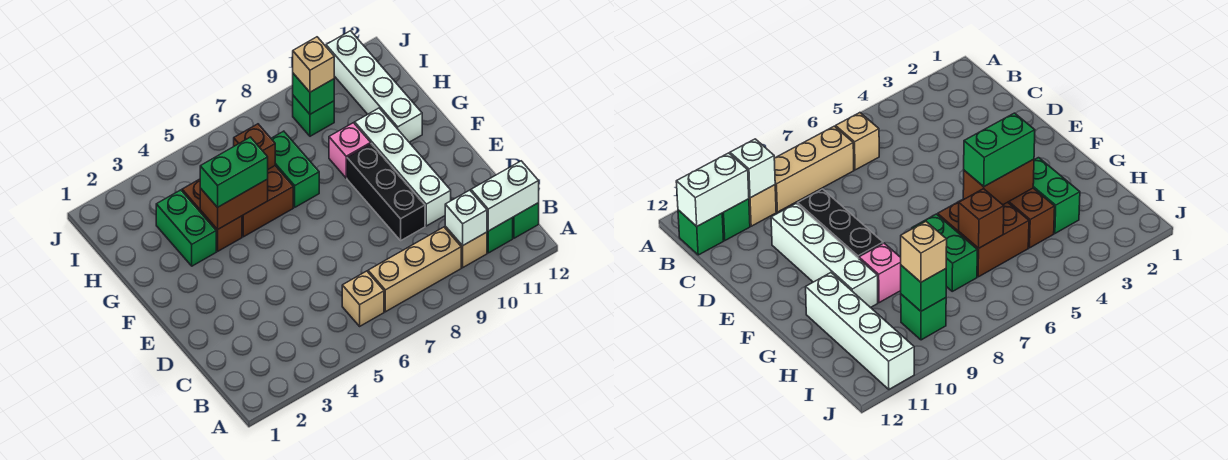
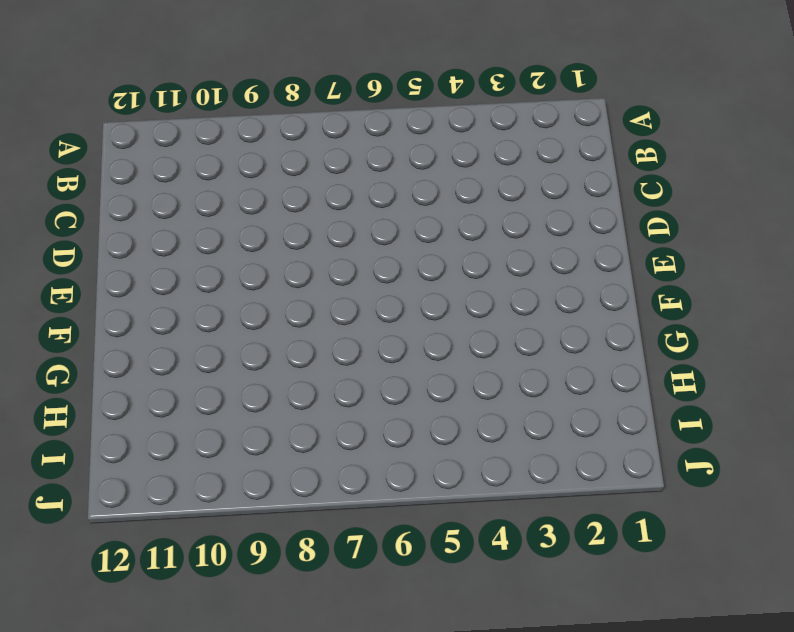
none -> tan brick B6 level 1
none -> tan brick B7:B9 level 1
none -> tan brick B10 level 1

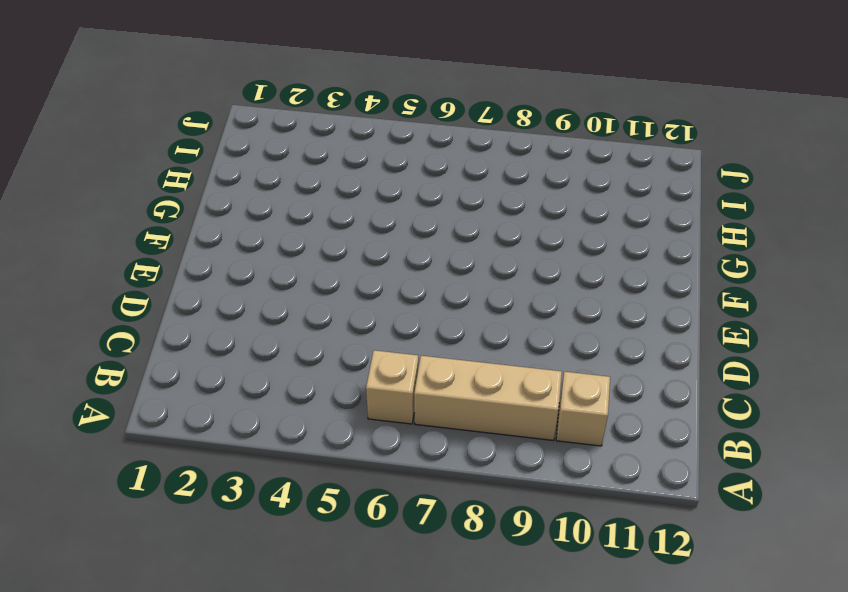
none -> green brick B11 level 1
none -> green brick B12 level 1
none -> black brick D9:F9 level 1

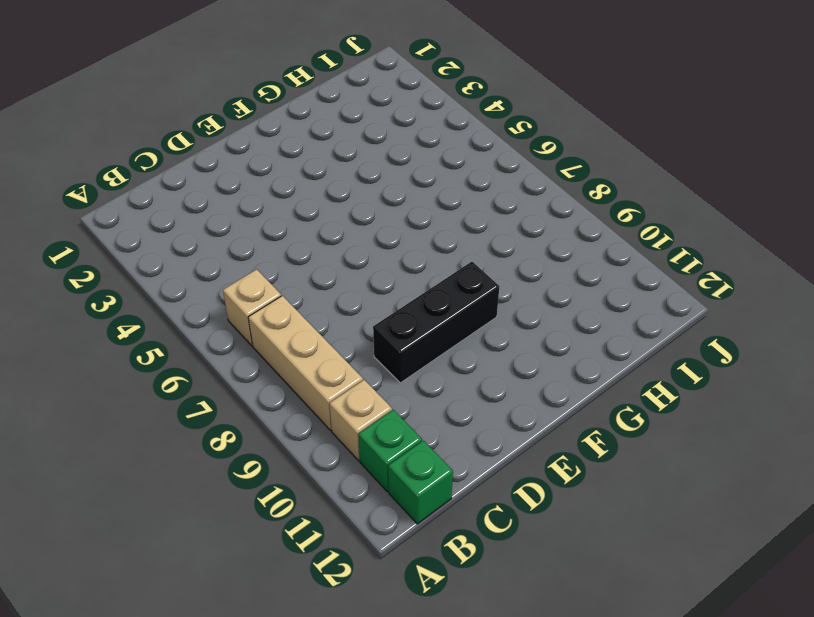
none -> white brick D10:G10 level 1
none -> green brick G3:H3 level 1
none -> brown brick G4:H4 level 1

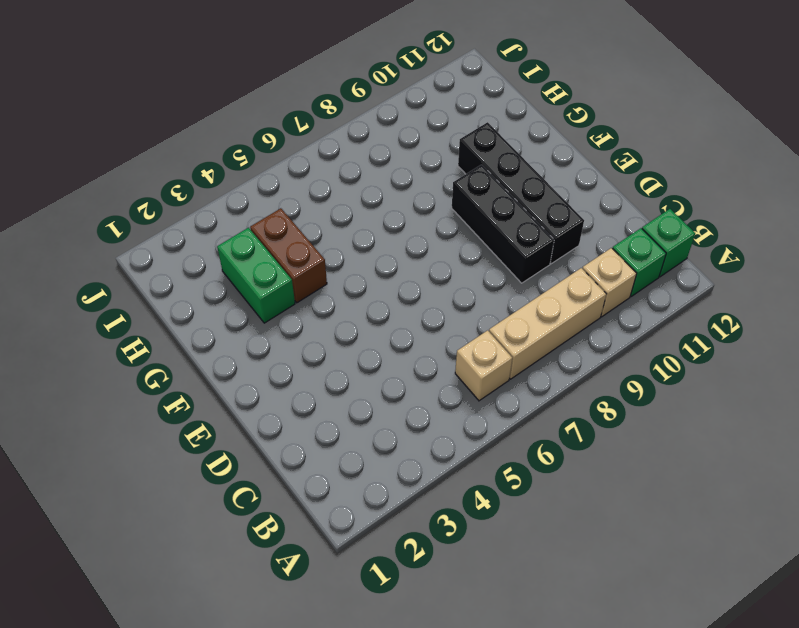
black brick D10:G10 level 1 -> white brick D10:G10 level 1
none -> brown brick G5:H6 level 1
none -> green brick G7:H7 level 1
none -> pink brick G9 level 1

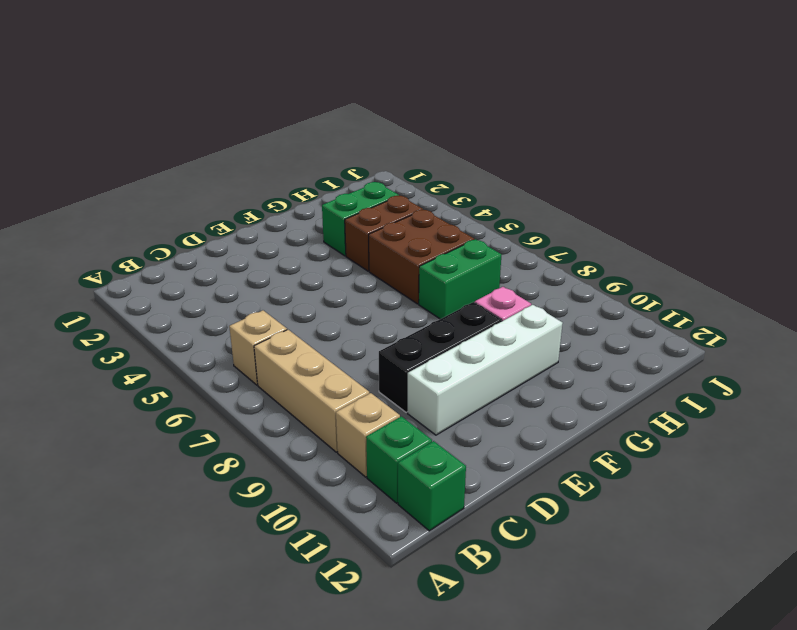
none -> white brick G11:J11 level 1
none -> green brick I9 level 1
none -> white brick B10 level 2

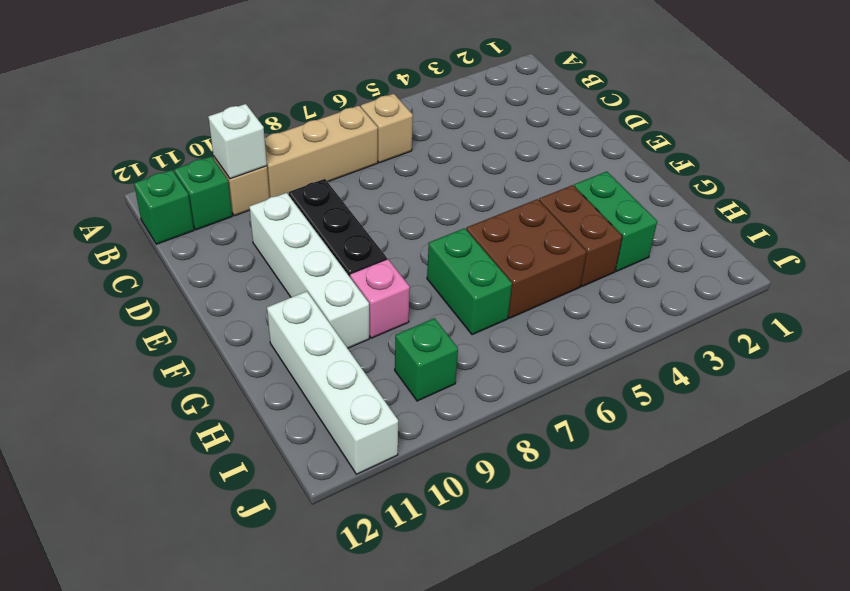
none -> white brick B11:B12 level 2
none -> brown brick G4:G5 level 2
none -> brown brick H6 level 2

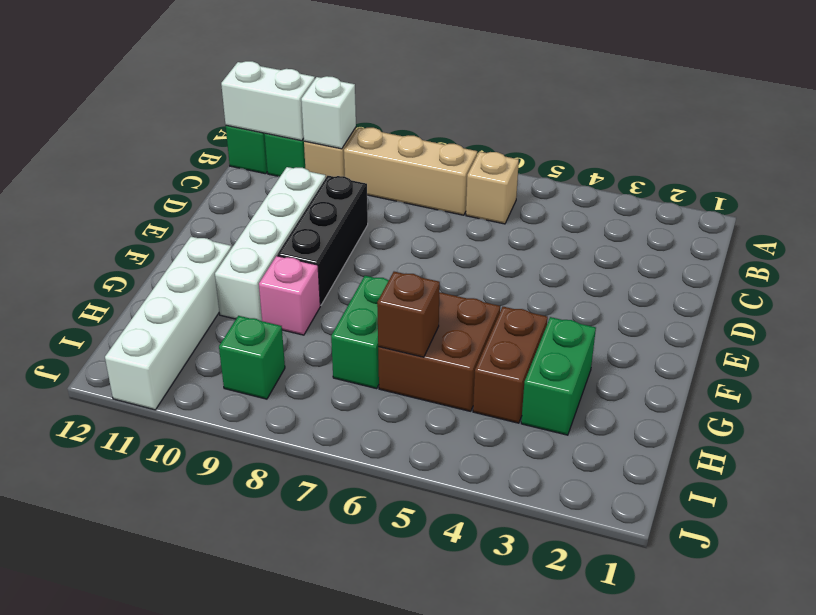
none -> brown brick G4:G5 level 2
none -> green brick I9 level 2
none -> green brick G4:G5 level 3

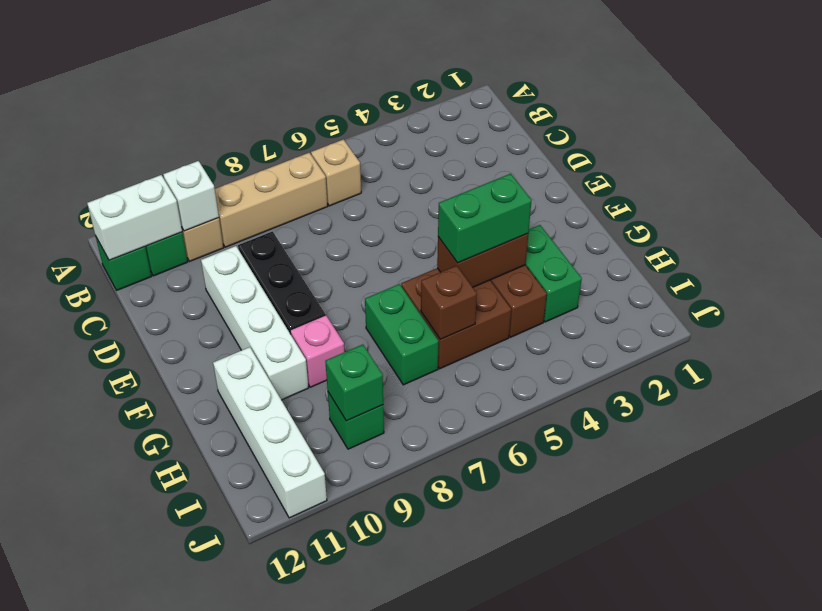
none -> tan brick I9 level 3

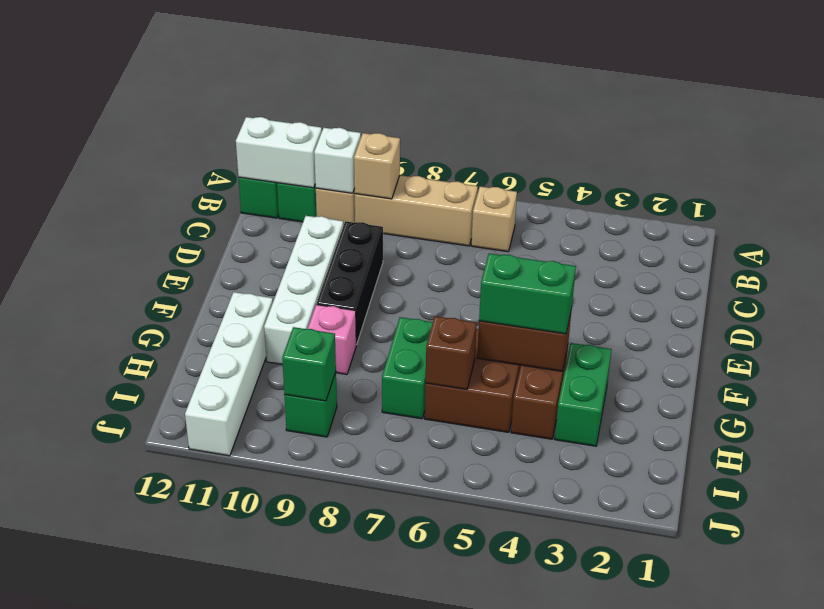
tan brick B9 level 2 -> tan brick I9 level 3

